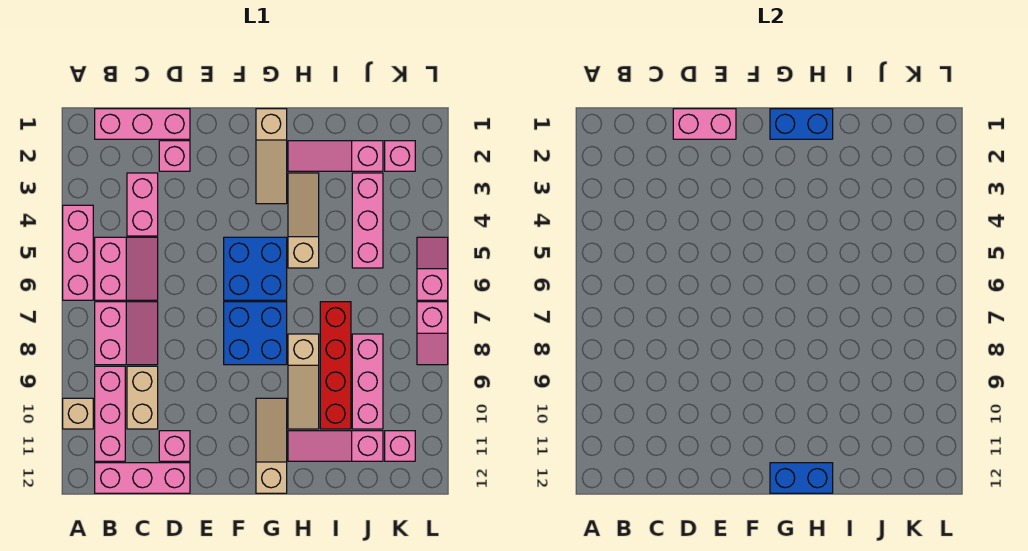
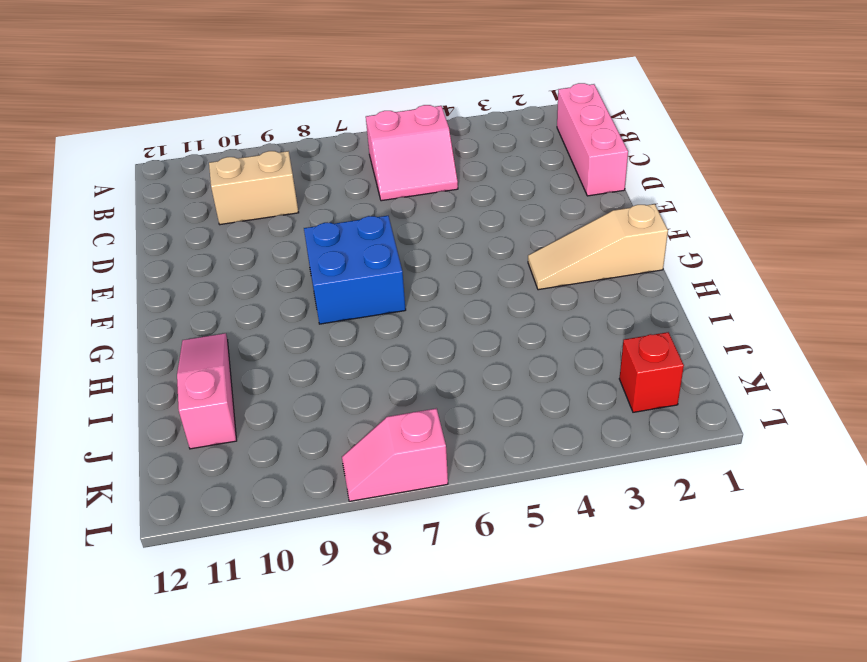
red brick K2 level 1 -> pink brick K2 level 1
none -> pink brick A4:A6 level 1
none -> tan brick A10 level 1
none -> pink slope B7:C8 level 1 top B

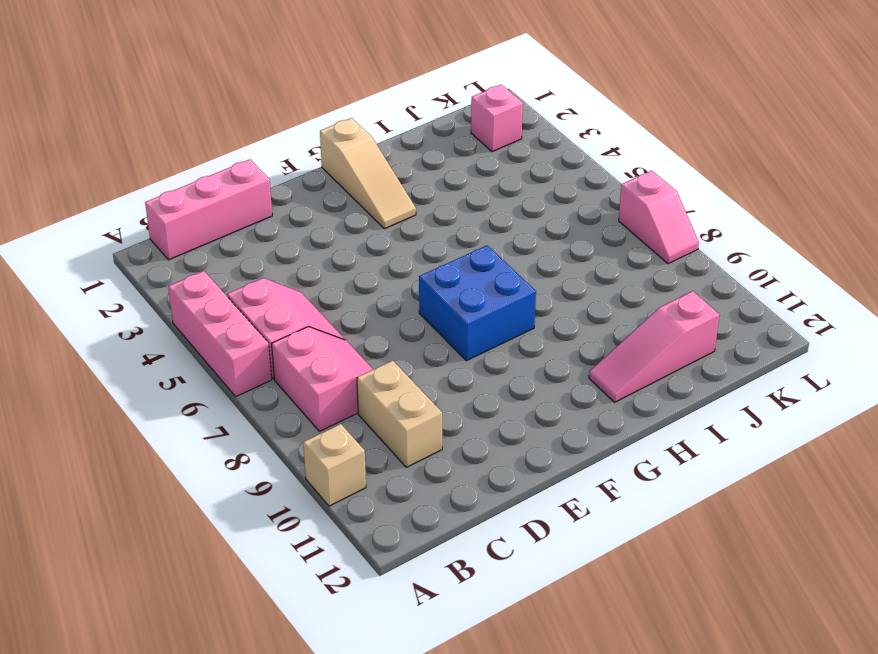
none -> pink brick B9:B11 level 1
none -> pink brick B12:D12 level 1
none -> pink brick C3:C4 level 1

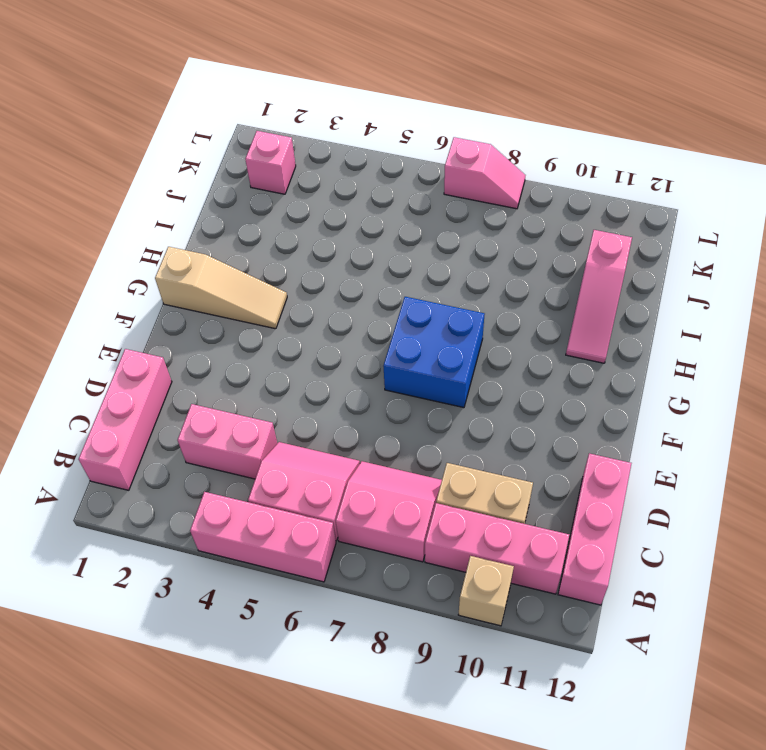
none -> pink brick D2 level 1
none -> pink brick D11 level 1
none -> blue brick F5:G6 level 1

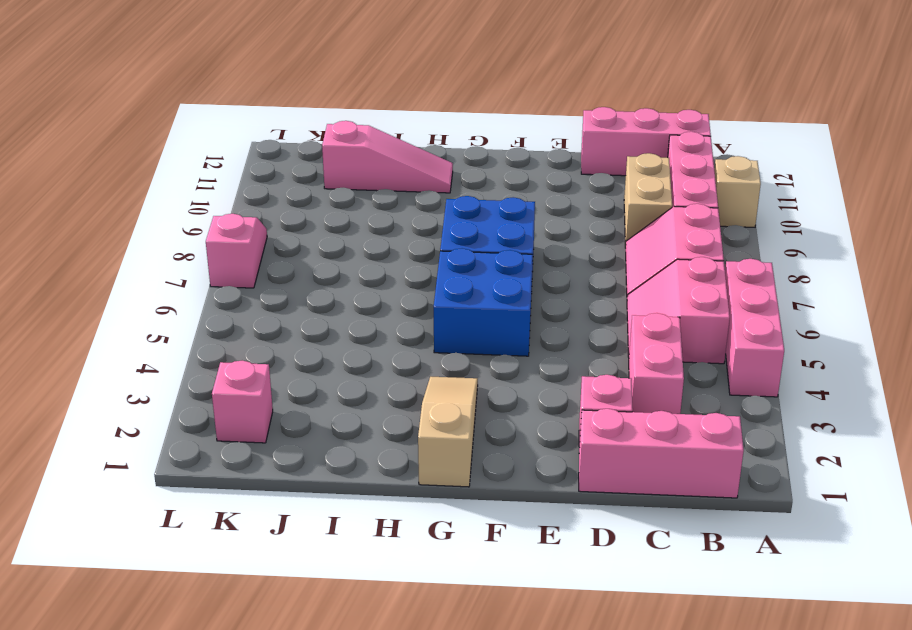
none -> pink brick D11 level 1
none -> tan slope G10:G12 level 1 top 12
none -> pink slope H2:J2 level 1 top J

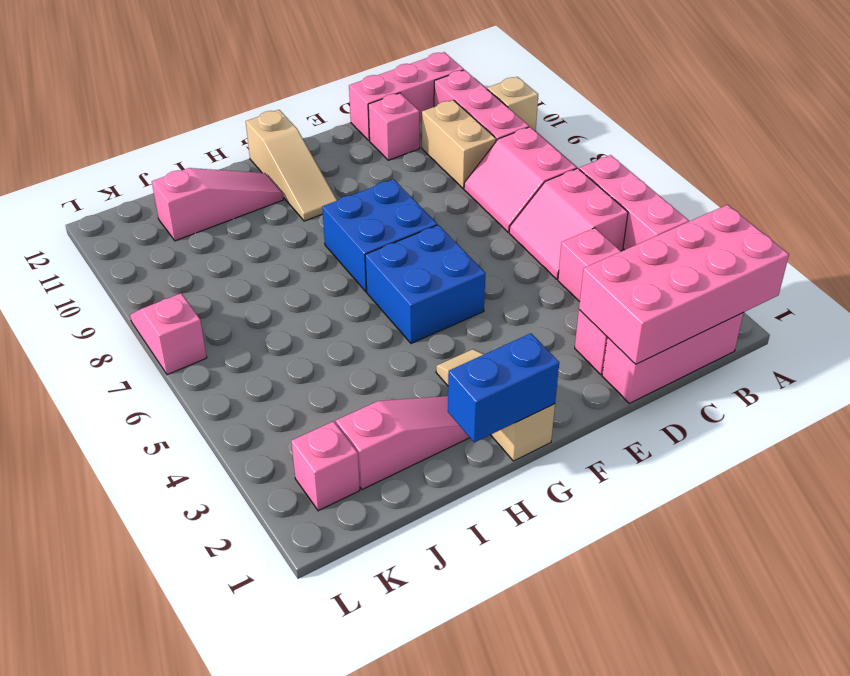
pink brick A1:D2 level 2 -> pink brick D1:E1 level 2
none -> tan slope H3:H5 level 1 top 5
none -> tan slope H8:H10 level 1 top 8
none -> red brick I7:I10 level 1

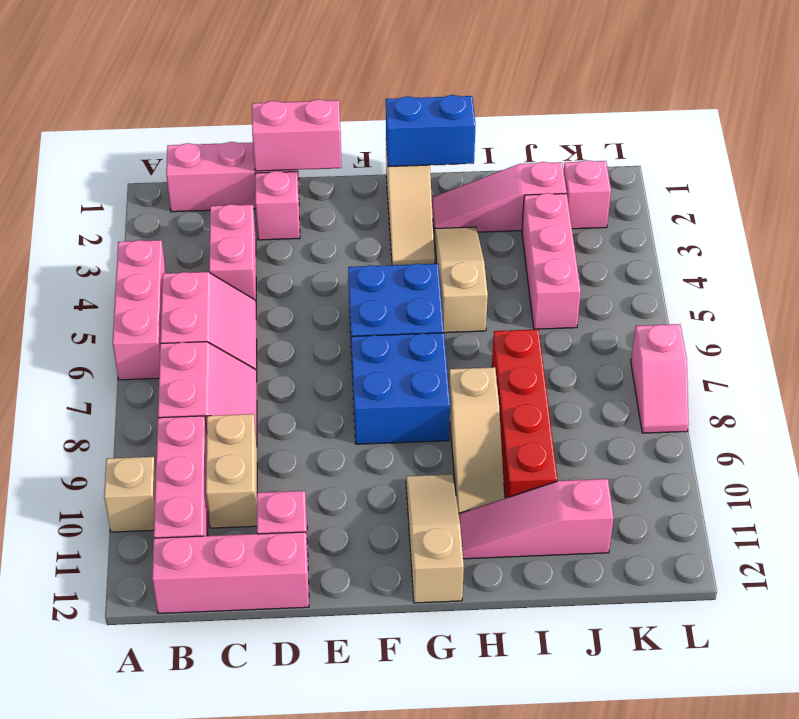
none -> pink brick J8:J10 level 1
none -> pink brick K11 level 1
none -> pink slope L5:L6 level 1 top 6

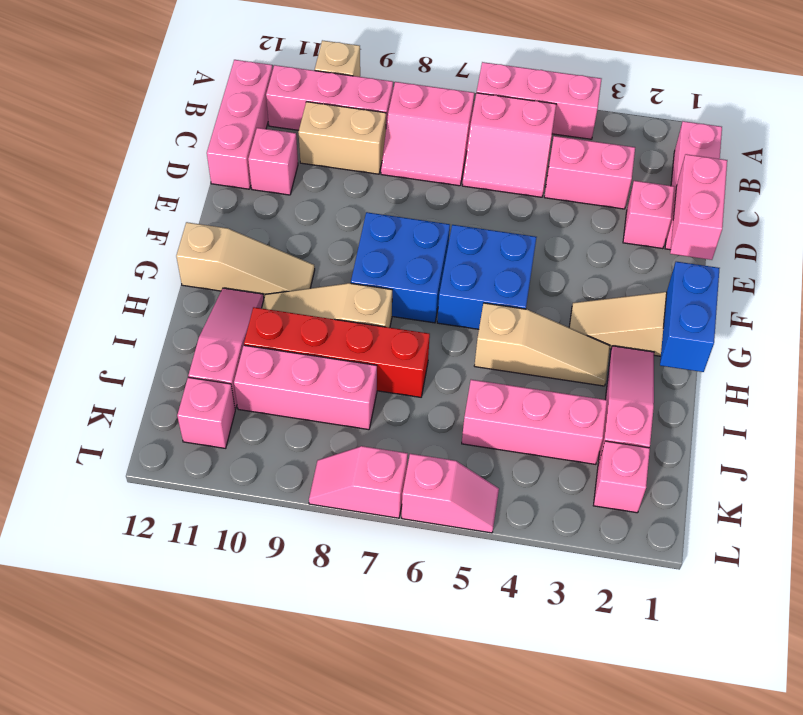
none -> blue brick G12:H12 level 2

